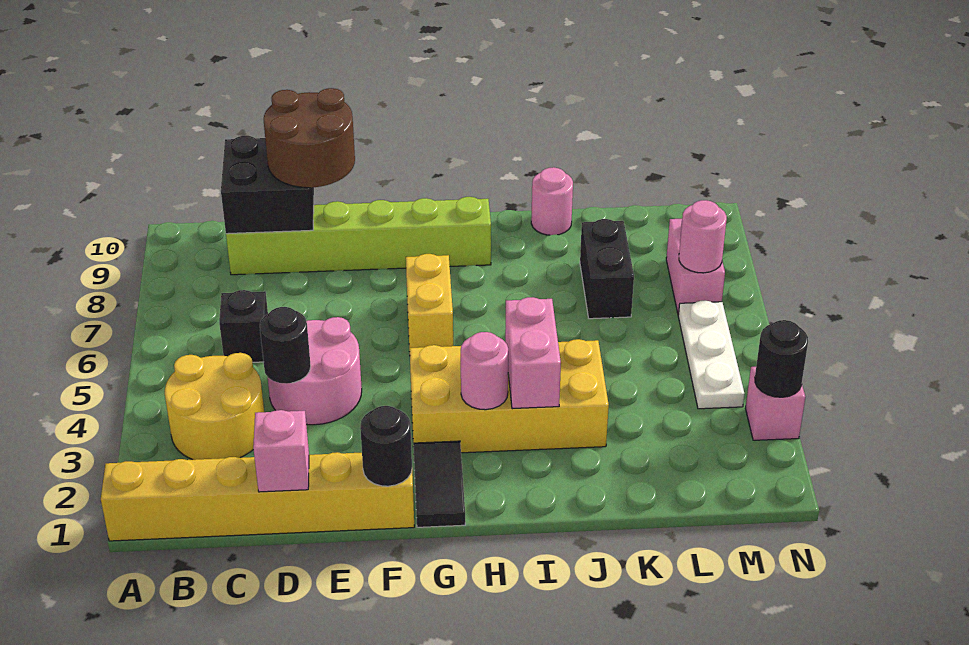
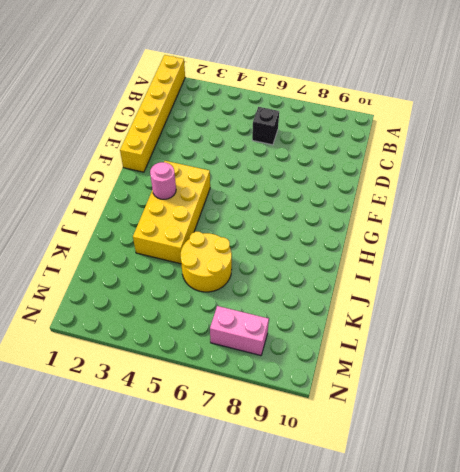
yellow round brick J5:K6 level 1 -> yellow round brick B3:C4 level 1
none -> lime brick C9:H9 level 1
none -> pink round brick D4:E5 level 1
none -> black tile G1:G2 level 1

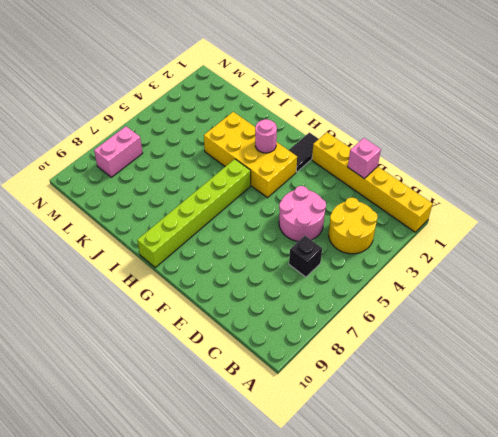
lime brick H5:H10 level 1 -> lime brick C9:H9 level 1
none -> yellow brick G6:G7 level 1
none -> pink round brick J10 level 1
none -> black brick K7:K8 level 1

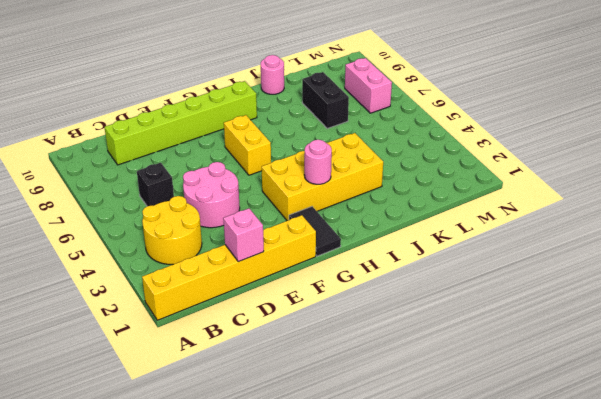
none -> white plate M4:M6 level 1
none -> pink brick N3 level 1
none -> black brick C9:D10 level 2

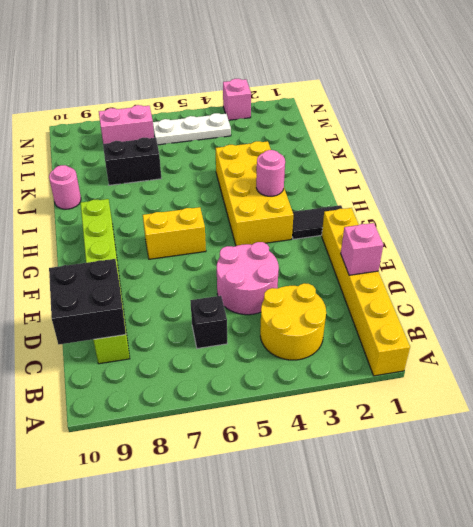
none -> black round brick D4 level 2
none -> black round brick F1 level 2
none -> pink brick I3:I4 level 2

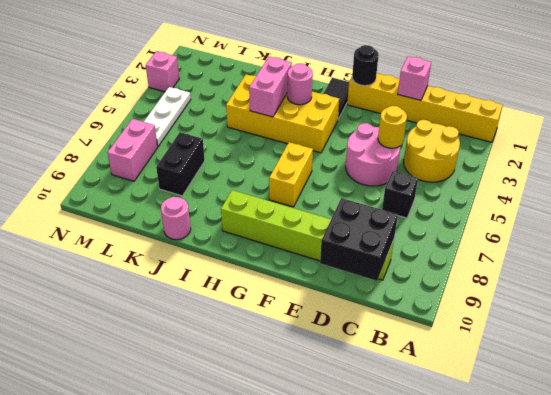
yellow round brick D4 level 2 -> black round brick D4 level 2
none -> pink round brick M7 level 2
none -> black round brick N3 level 2
none -> brown round brick D9:E10 level 3

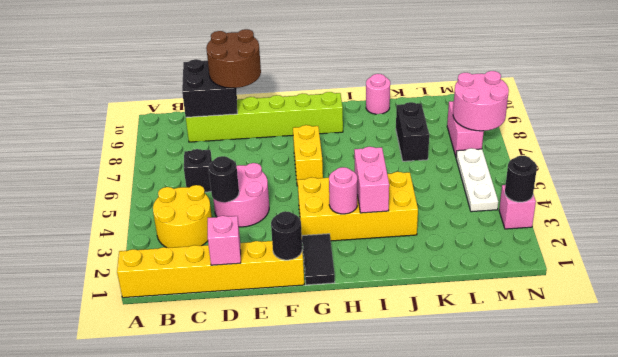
pink round brick M7:N8 level 2 -> pink round brick M7 level 2

